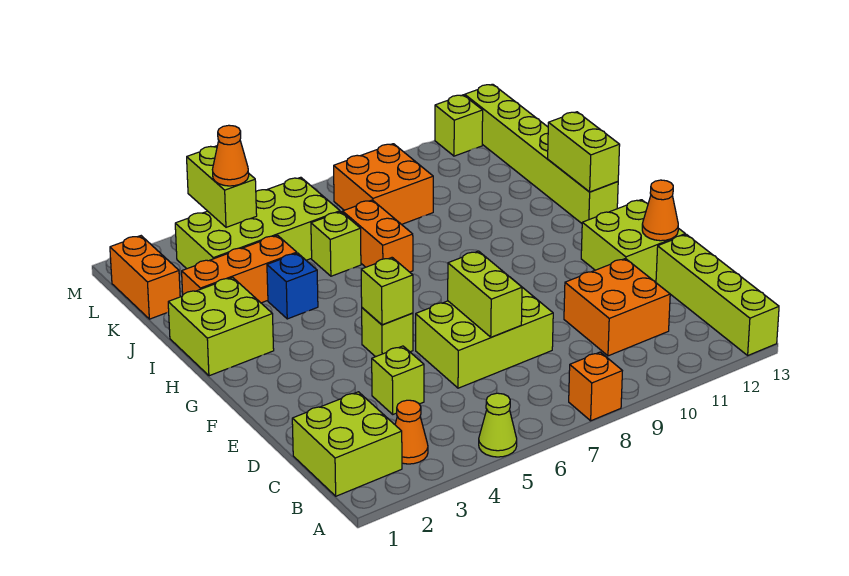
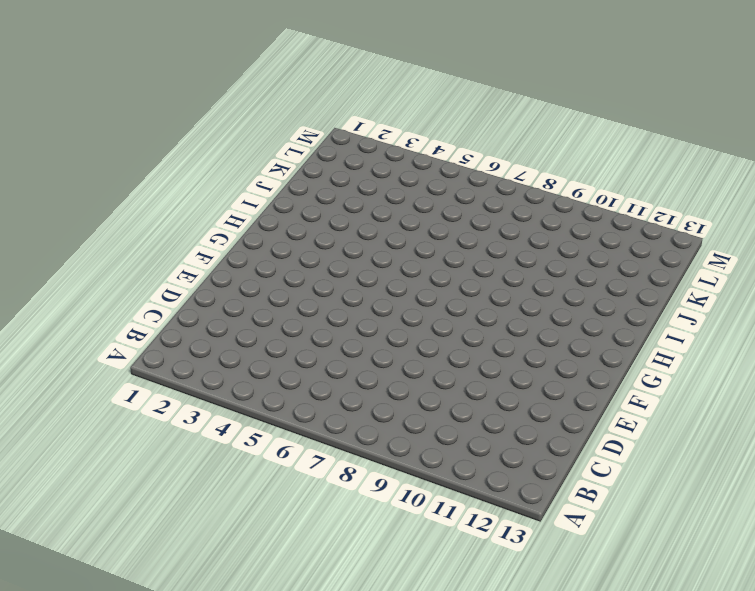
none -> lime cone A5 level 1
none -> orange brick A8 level 1
none -> lime brick A13:D13 level 1

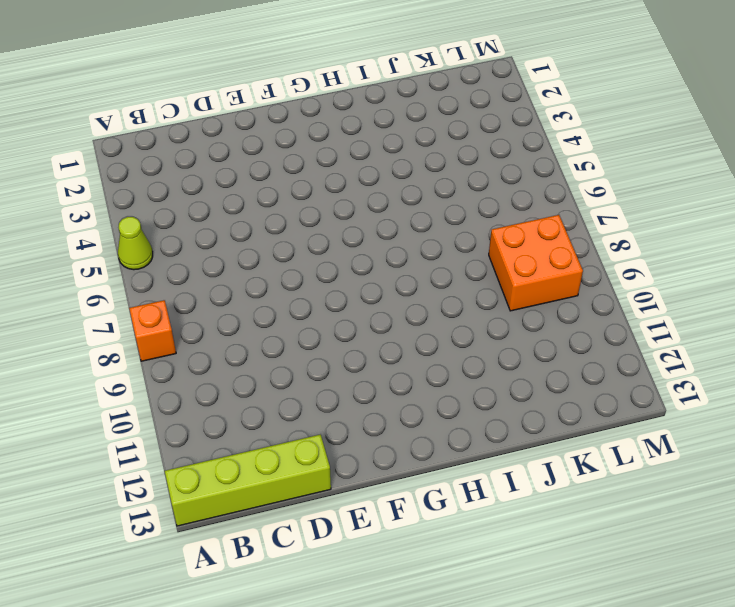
none -> lime brick B1:C2 level 1
none -> orange cone B3 level 1
none -> orange brick C10:D11 level 1

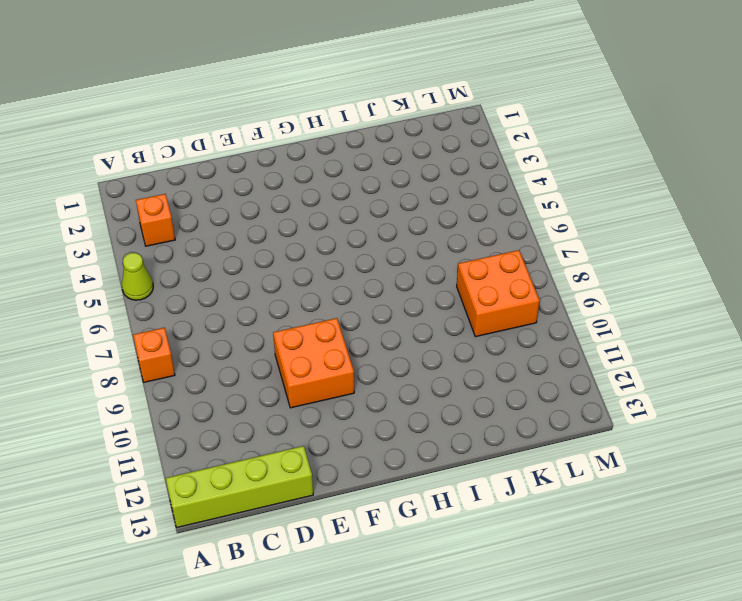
orange brick B3 level 1 -> orange cone B3 level 1
orange brick E9:F10 level 1 -> orange brick C10:D11 level 1
none -> lime brick B1:C2 level 1
none -> lime brick D4 level 1
none -> lime brick D6:E8 level 1

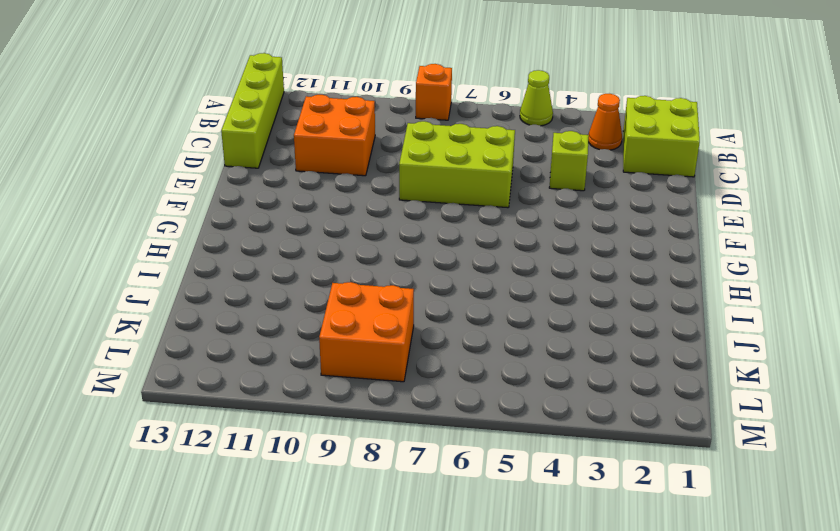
none -> lime brick E12:F13 level 1
none -> lime brick F5 level 1
none -> lime brick H1:I2 level 1

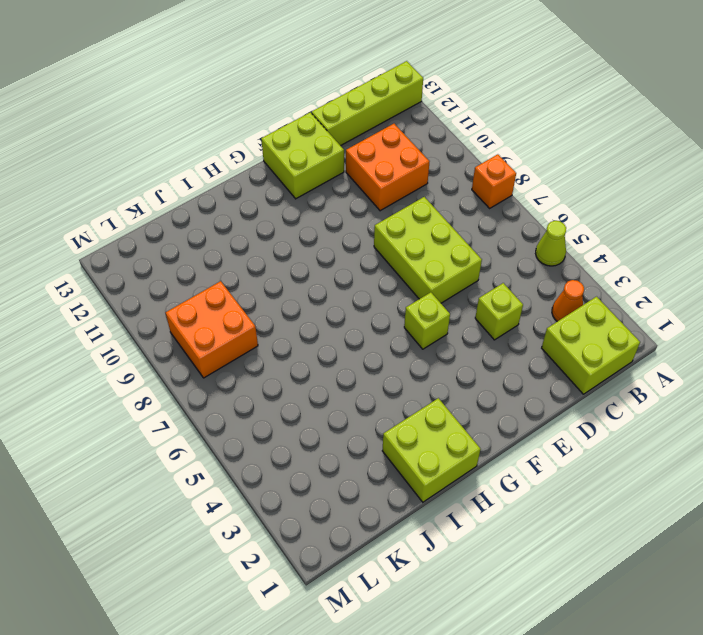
none -> lime brick H13:M13 level 1
none -> blue brick I4 level 1
none -> orange brick I7:J7 level 1

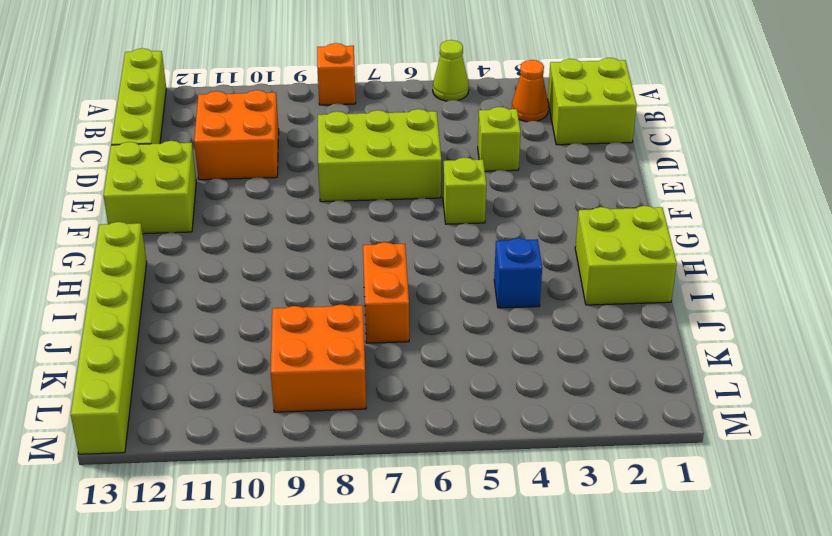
none -> orange brick J2:J4 level 1
none -> lime brick J6 level 1
none -> orange brick K1:L1 level 1

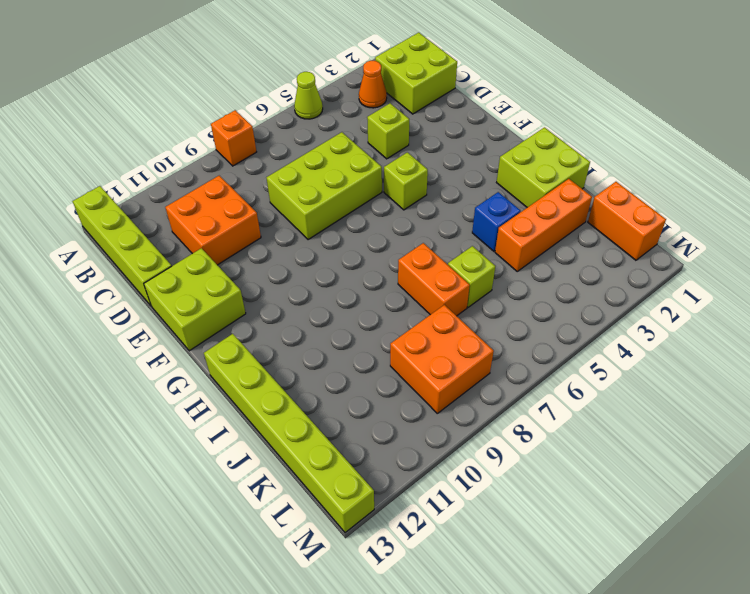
none -> lime brick K3:L6 level 1
none -> lime brick M12 level 1
none -> lime brick D7:E7 level 2

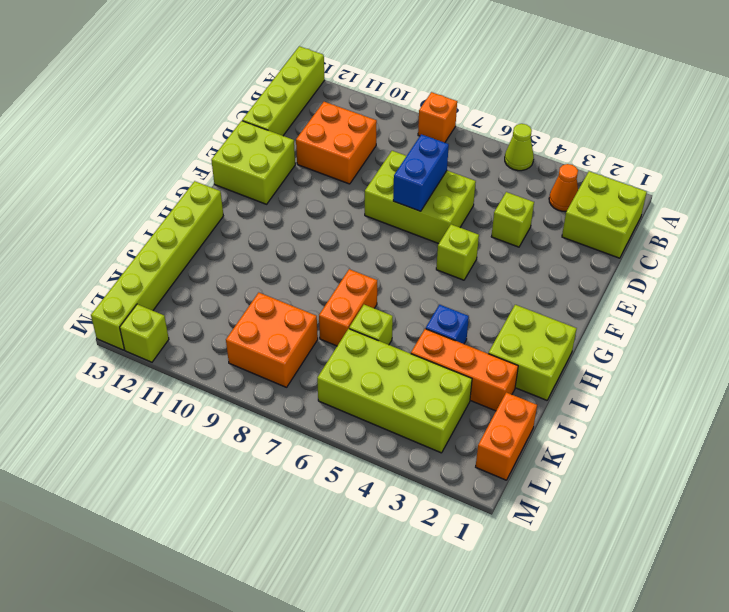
blue brick D7:E7 level 2 -> lime brick D7:E7 level 2
none -> orange cone E13 level 2
none -> lime brick F5 level 2
none -> lime brick H13:I13 level 2

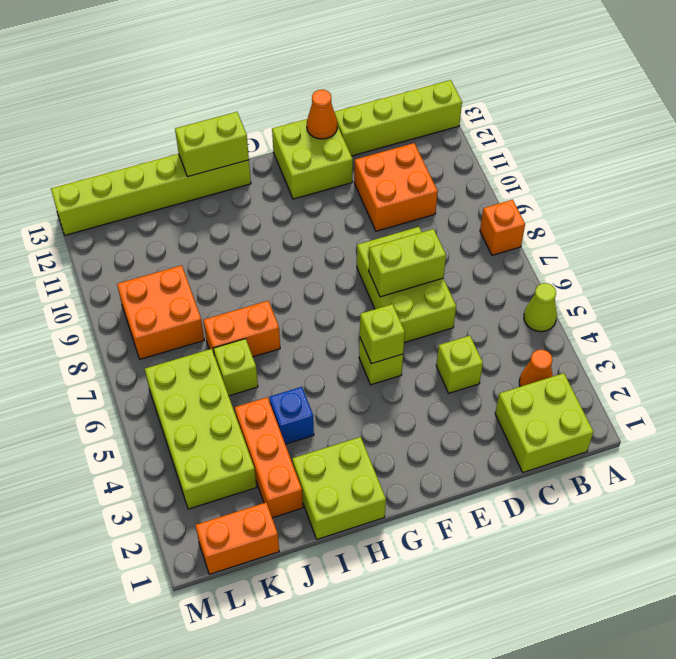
none -> lime brick M12 level 1
none -> lime brick L4:M4 level 2
none -> orange cone L4 level 3

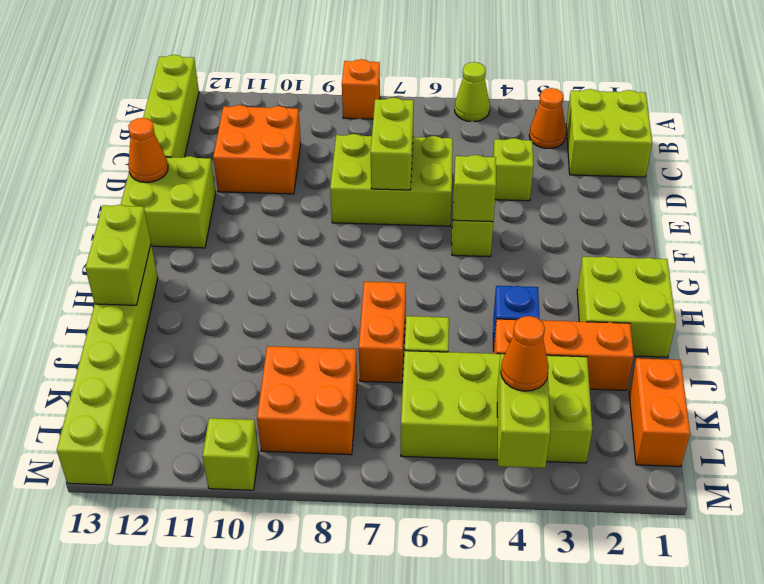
lime brick M10 level 1 -> lime brick M12 level 1

